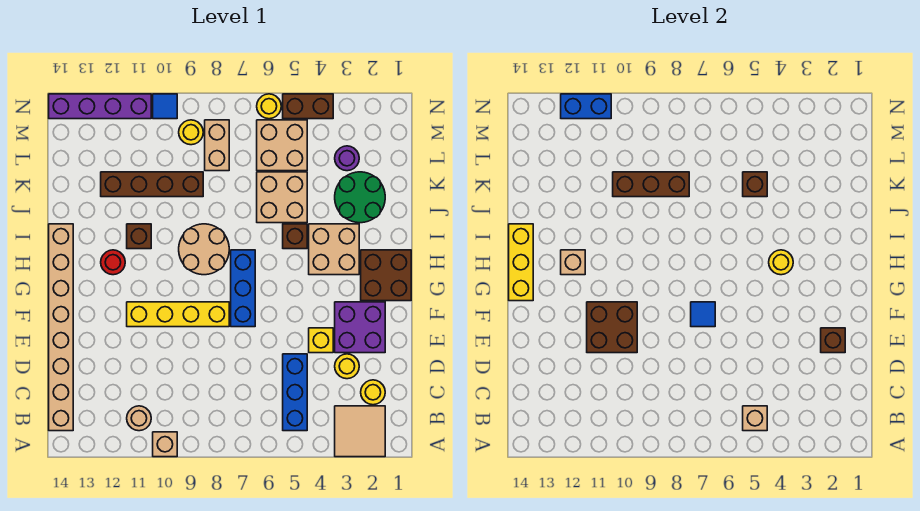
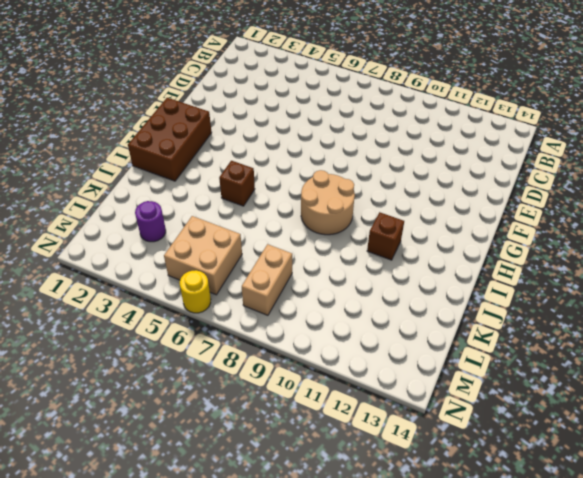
brown brick G1:I2 level 1 -> brown brick G1:H2 level 1
none -> tan tile A2:B3 level 1
none -> tan brick A10 level 1
none -> blue brick B5:D5 level 1
none -> tan round brick B11 level 1

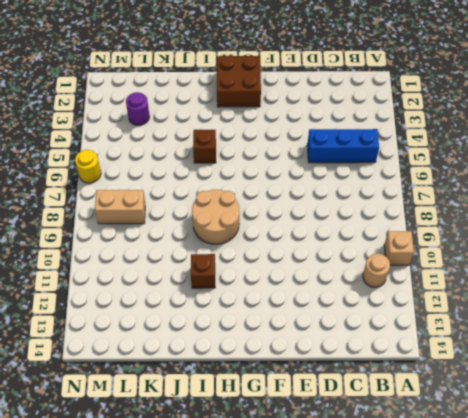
none -> tan tile A2:B3 level 1
none -> tan brick B14:I14 level 1
none -> yellow round brick C2 level 1
none -> yellow round brick D3 level 1

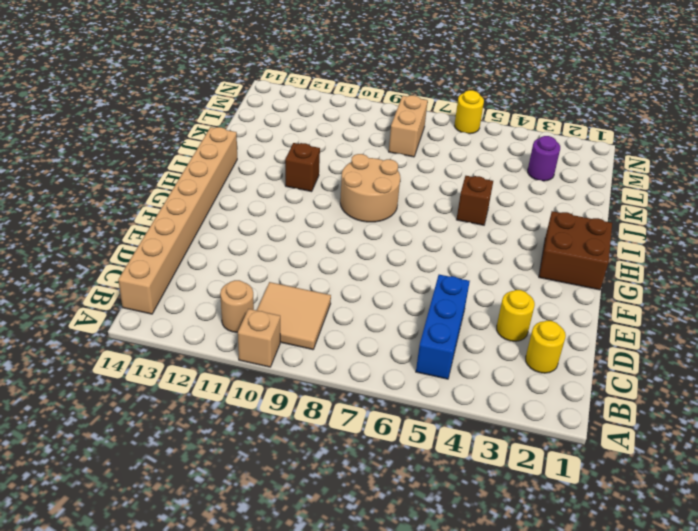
tan tile B9:C10 level 1 -> tan tile A2:B3 level 1
none -> purple brick E2:F3 level 1
none -> yellow brick E4 level 1
none -> blue brick F7:H7 level 1
none -> yellow brick F8:F11 level 1

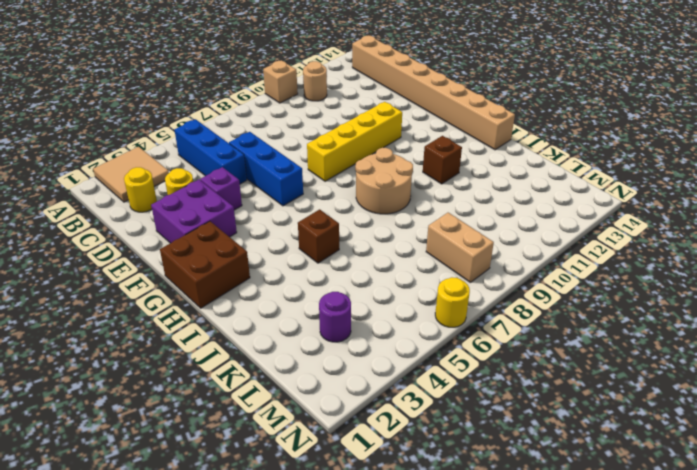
blue brick D6:F6 level 1 -> blue brick F7:H7 level 1
purple brick E4 level 1 -> yellow brick E4 level 1
none -> tan brick H3:I4 level 1
none -> red round brick H12 level 1
none -> green round brick J2:K3 level 1
none -> tan brick J5:K6 level 1

